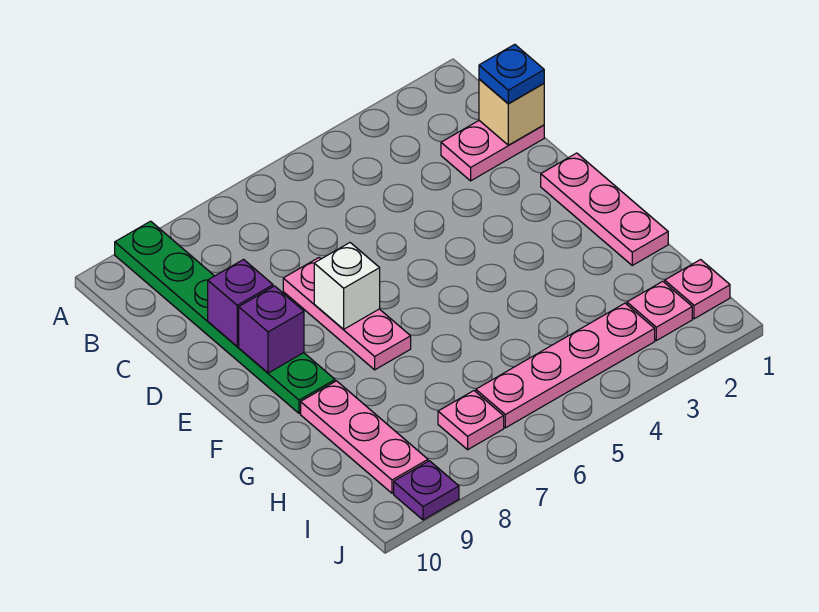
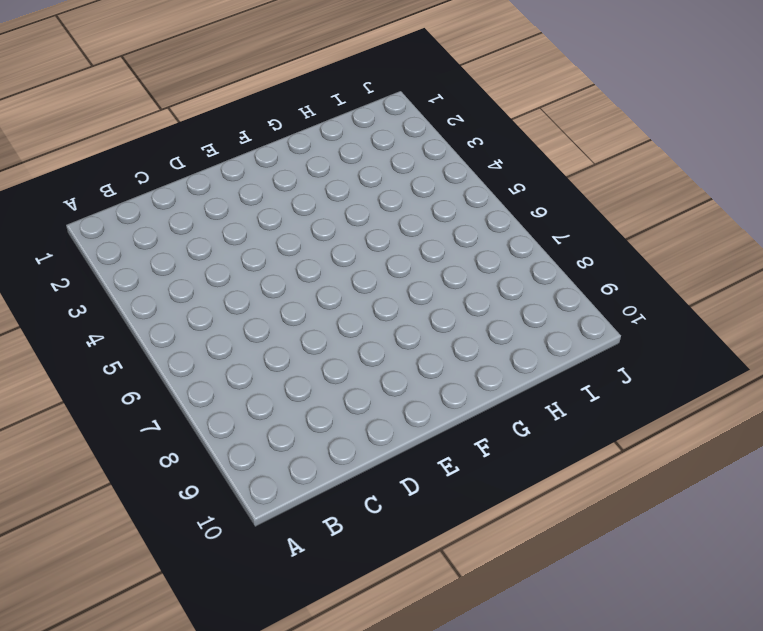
none -> green plate A9:F9 level 1
none -> pink plate C1:C2 level 1
none -> pink plate D7:F7 level 1

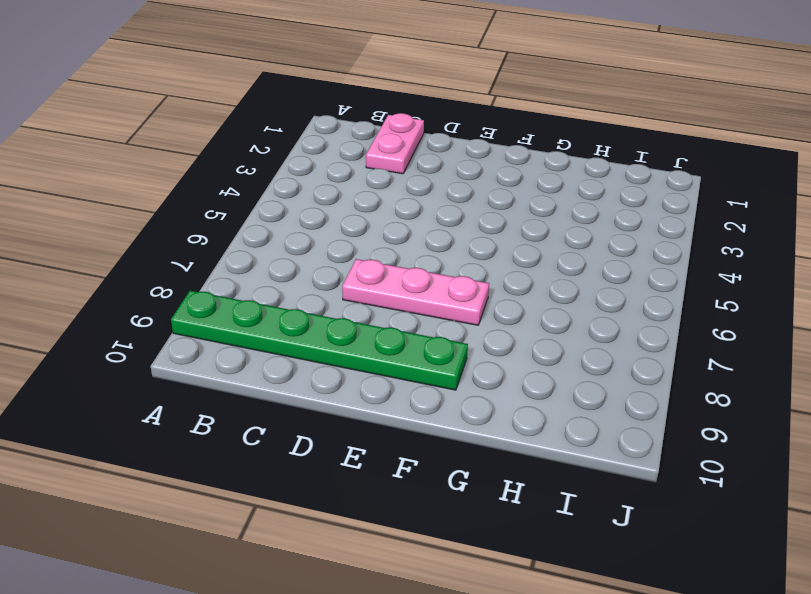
none -> pink plate E1:G1 level 1
none -> pink plate G9:I9 level 1
none -> pink plate I1 level 1

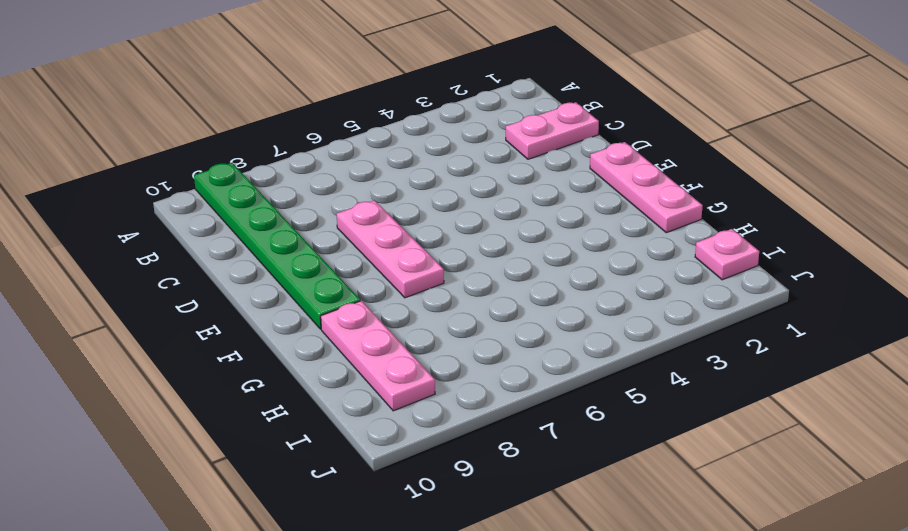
none -> pink plate I2 level 1
none -> pink plate I3:I6 level 1
none -> pink plate I7 level 1

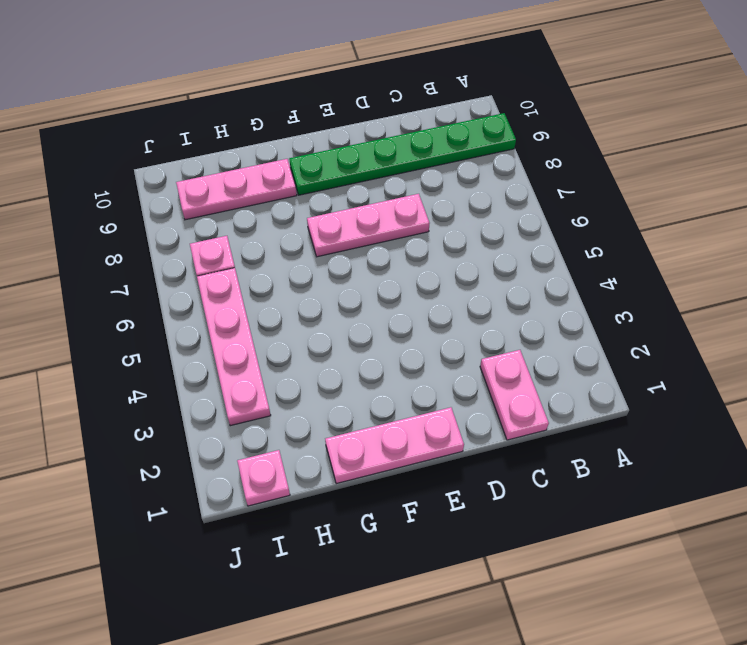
none -> pink plate I2 level 1
none -> purple plate J9 level 1
none -> tan brick C1 level 2

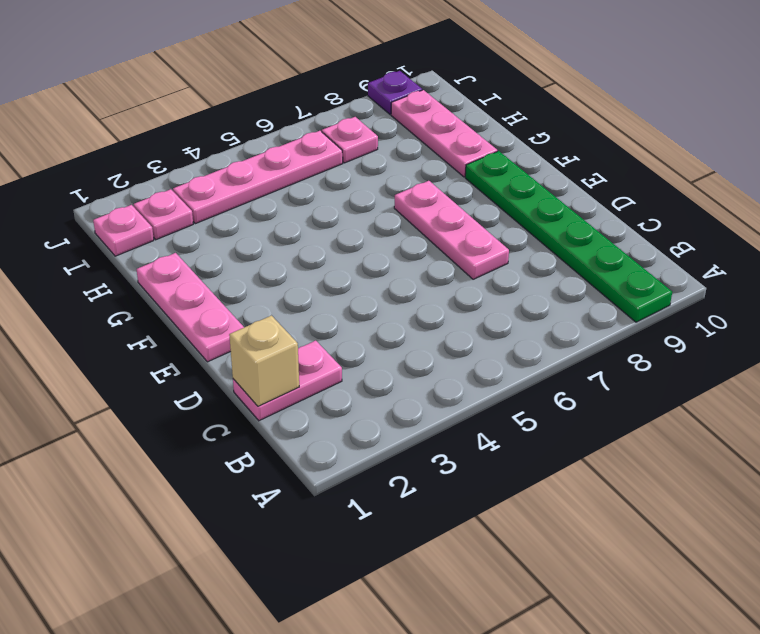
none -> purple brick D9 level 2
none -> white brick E7 level 2
none -> purple brick E9 level 2

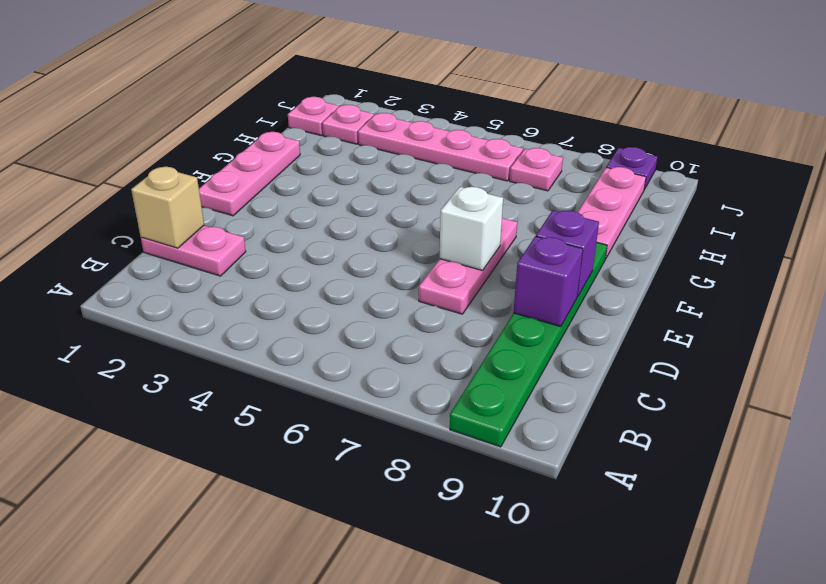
none -> blue plate C1 level 3

